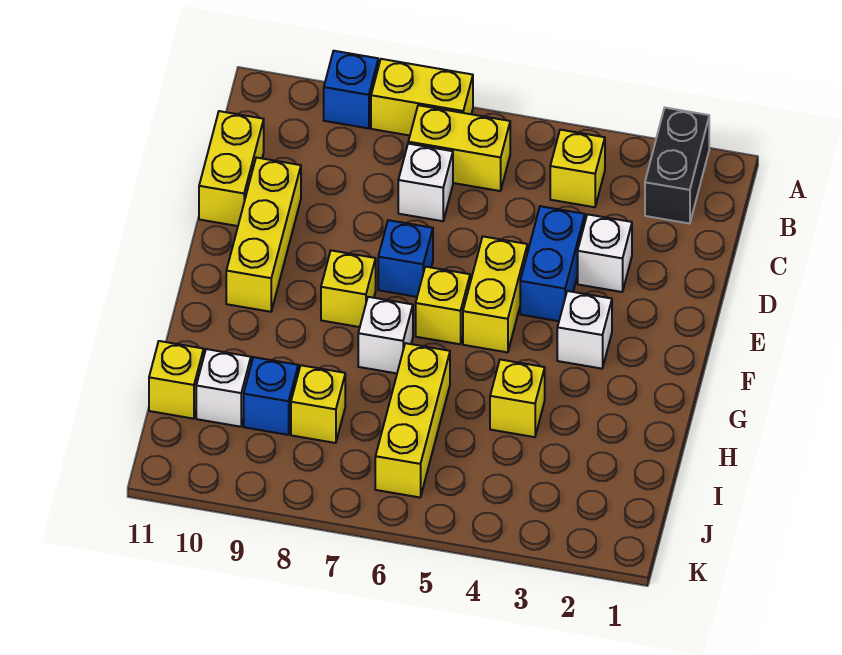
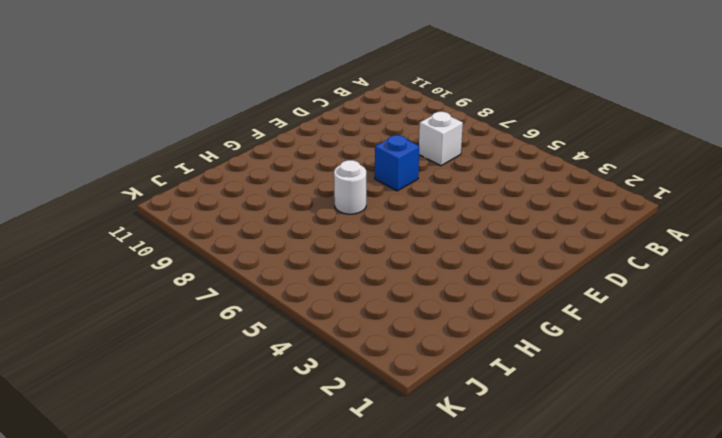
white round brick G7 level 1 -> white brick G7 level 1
none -> black brick A2:B2 level 1
none -> yellow brick A7:A8 level 1
none -> blue brick A9 level 1

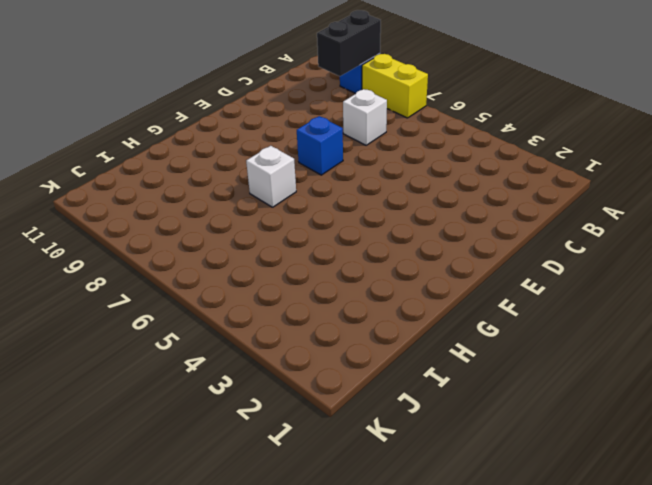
black brick A9:B9 level 2 -> black brick A2:B2 level 1
none -> yellow brick B4 level 1
none -> yellow brick B6:B7 level 1
none -> yellow brick C11:D11 level 1

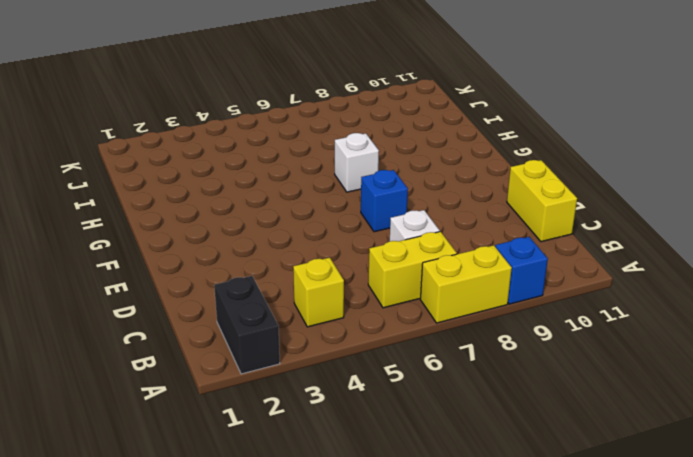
none -> white brick D3 level 1
none -> blue brick D4:E4 level 1
none -> yellow brick D10:F10 level 1

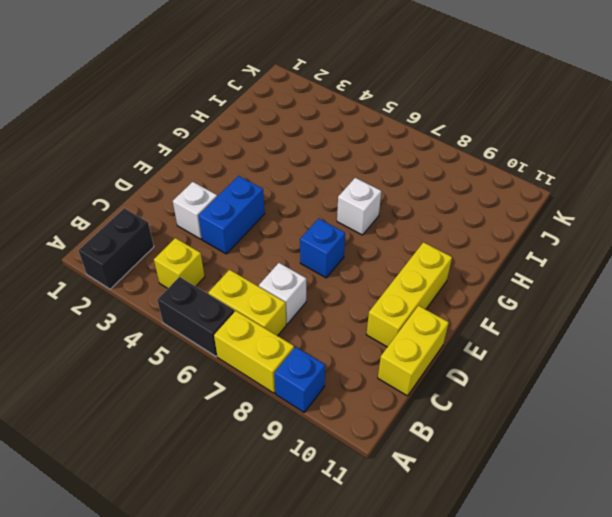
black brick A5:A6 level 1 -> none
none -> yellow brick E5:F5 level 1
none -> white brick F3 level 1
none -> yellow brick F6 level 1

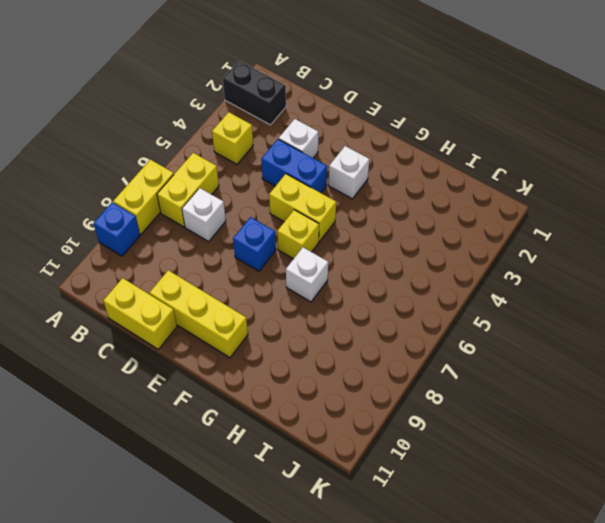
none -> yellow brick F8 level 1
none -> yellow brick H4 level 1
none -> yellow brick H6:J6 level 1

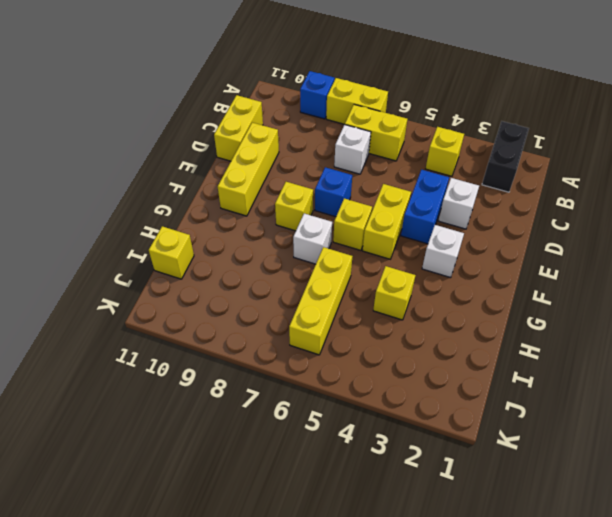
none -> yellow brick I8 level 1
none -> blue brick I9 level 1
none -> white brick I10 level 1

